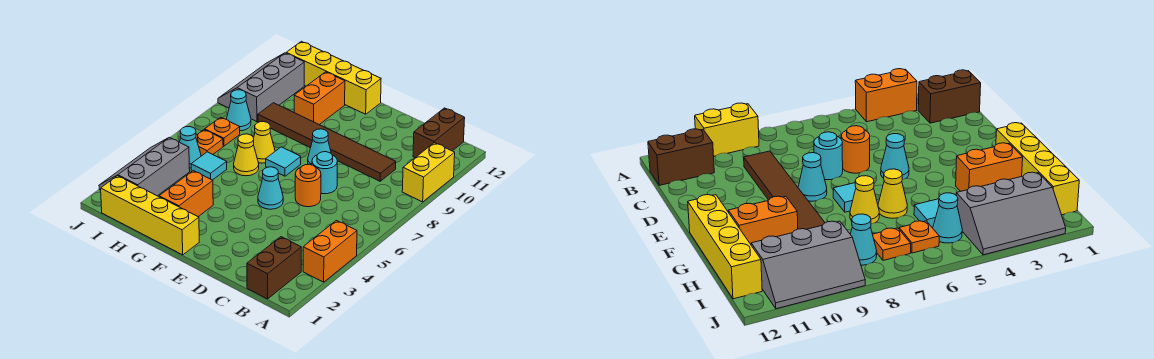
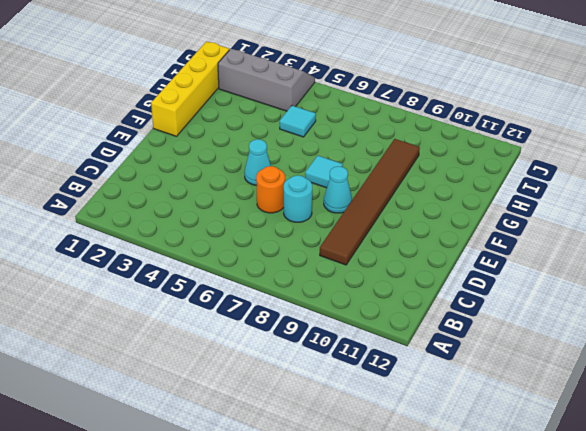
none -> orange brick A3:A4 level 1
none -> yellow brick A9:A10 level 1
none -> brown brick B1:B2 level 1

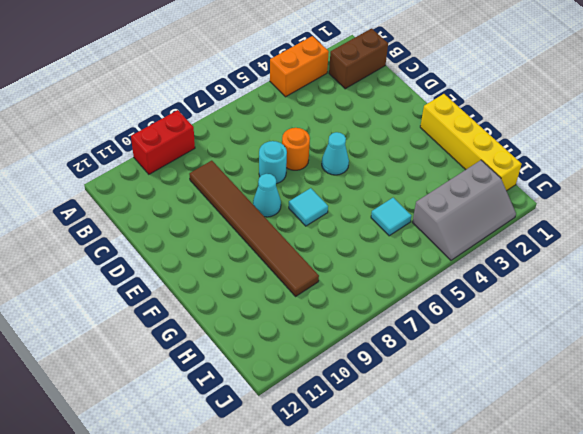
red brick A9:A10 level 1 -> yellow brick A9:A10 level 1
none -> brown brick B11:B12 level 1
none -> yellow brick F12:I12 level 1
none -> orange brick G2:G3 level 1

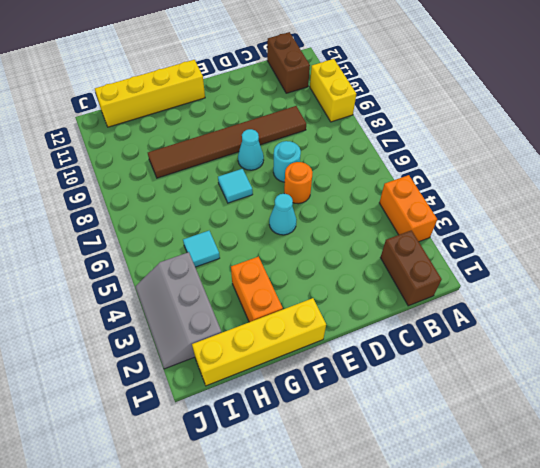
none -> yellow cone G6 level 1
none -> yellow cone G7 level 1
none -> orange brick G10:G11 level 1

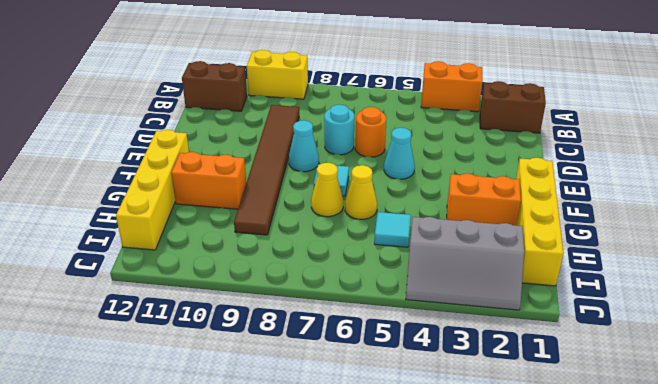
none -> cyan cone I5 level 1
none -> orange plate I6 level 1
none -> orange plate I7 level 1

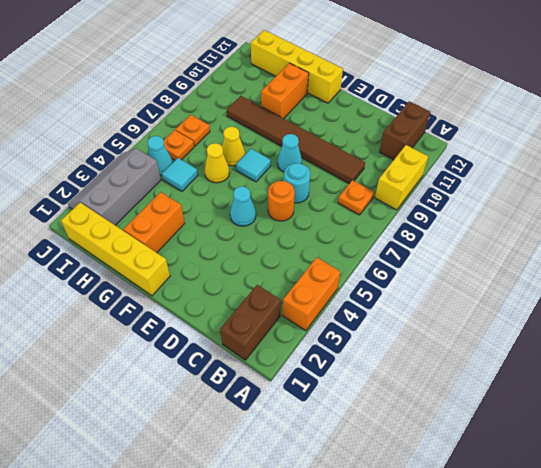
orange plate B8 level 1 -> none
none -> cyan cone I8 level 1
none -> grey slope I9:J11 level 1 top I

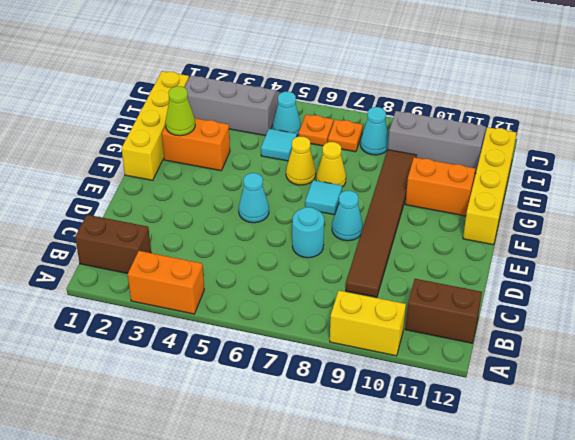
lime cone G2 level 2 -> none
none -> orange round brick D6 level 1

